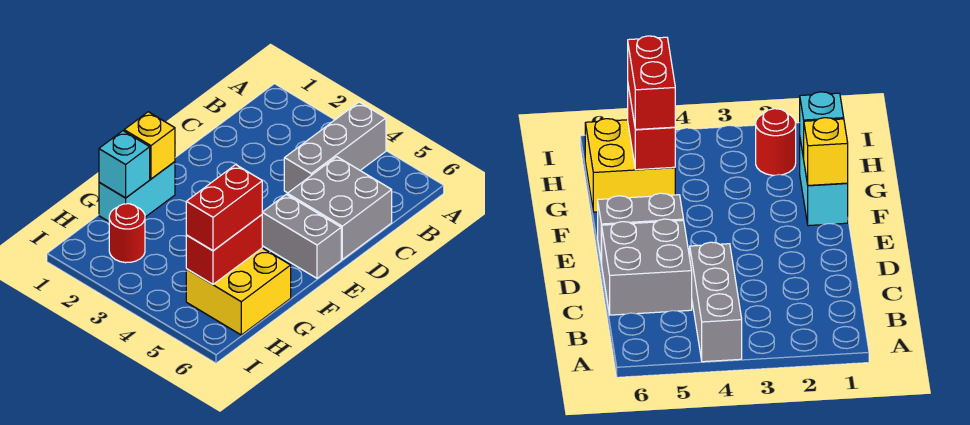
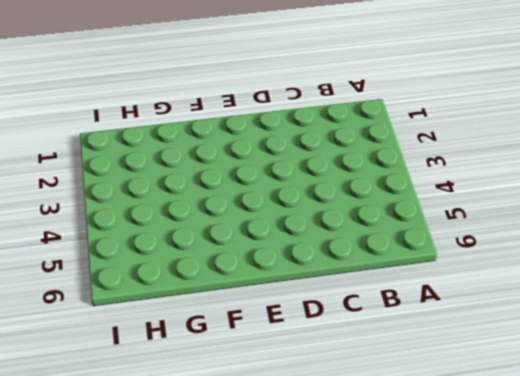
none -> grey brick A4:C4 level 1
none -> grey brick C5:D6 level 1

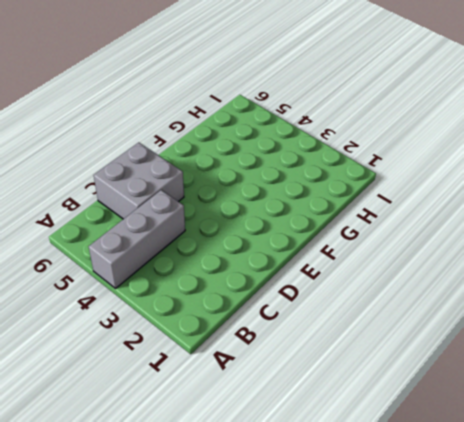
none -> grey brick E5:E6 level 1
none -> cyan brick F1:G1 level 1

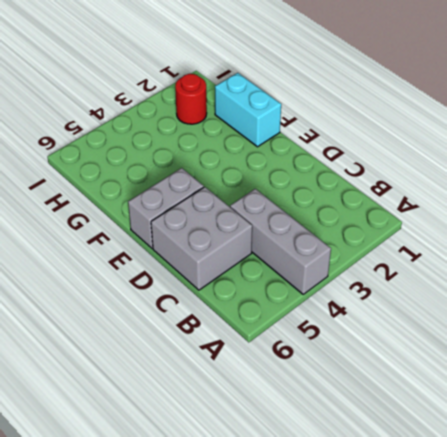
none -> yellow brick G5:H6 level 1
none -> yellow brick F1 level 2

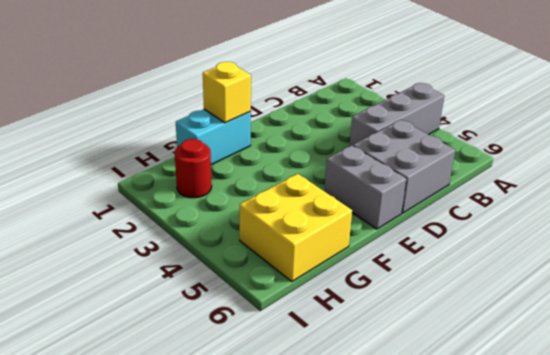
none -> cyan brick G1 level 2
none -> red brick G5:H5 level 2

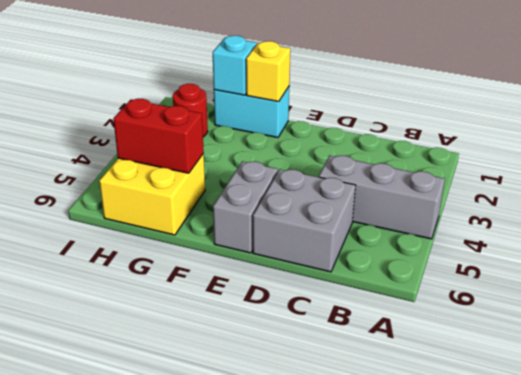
none -> red brick G5:H5 level 3

